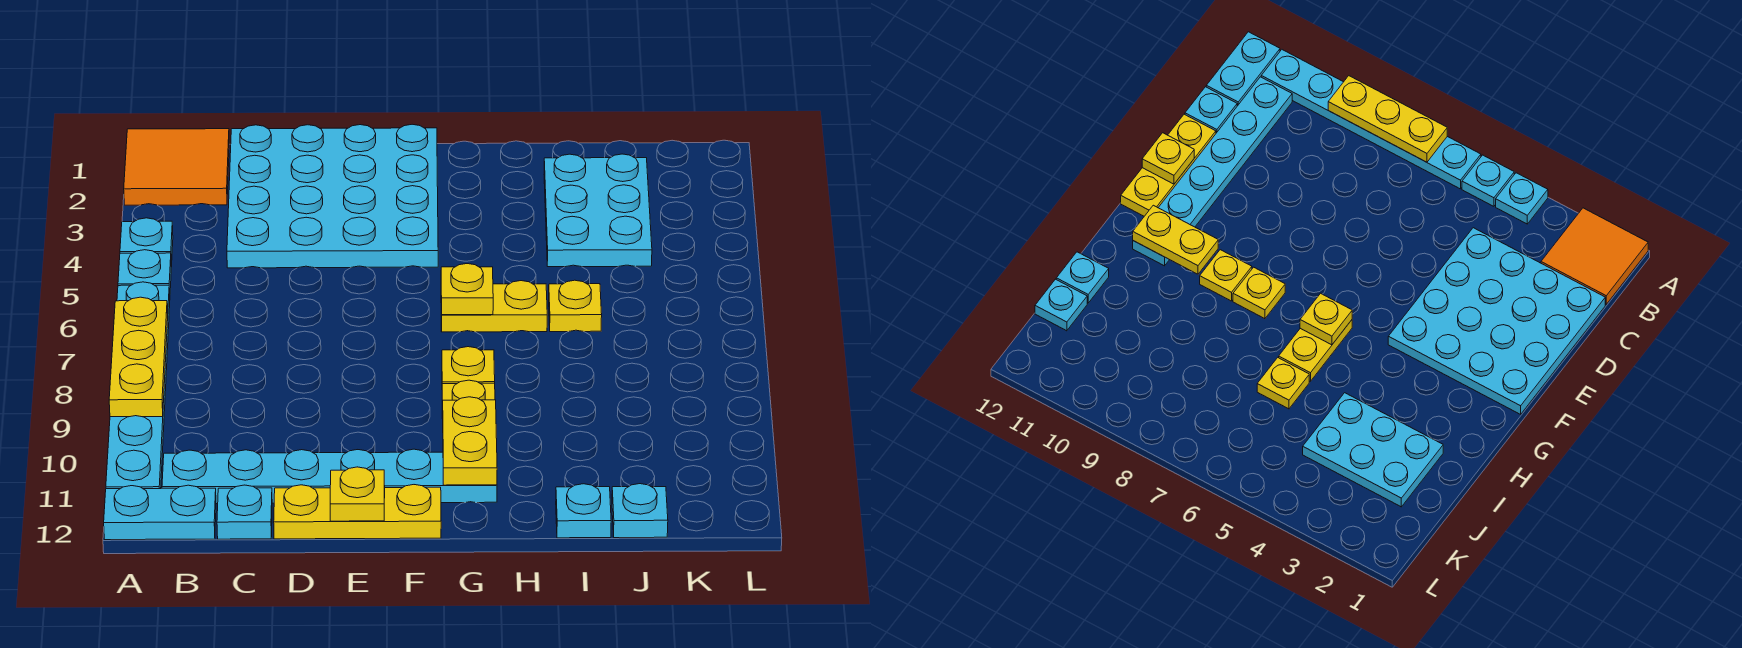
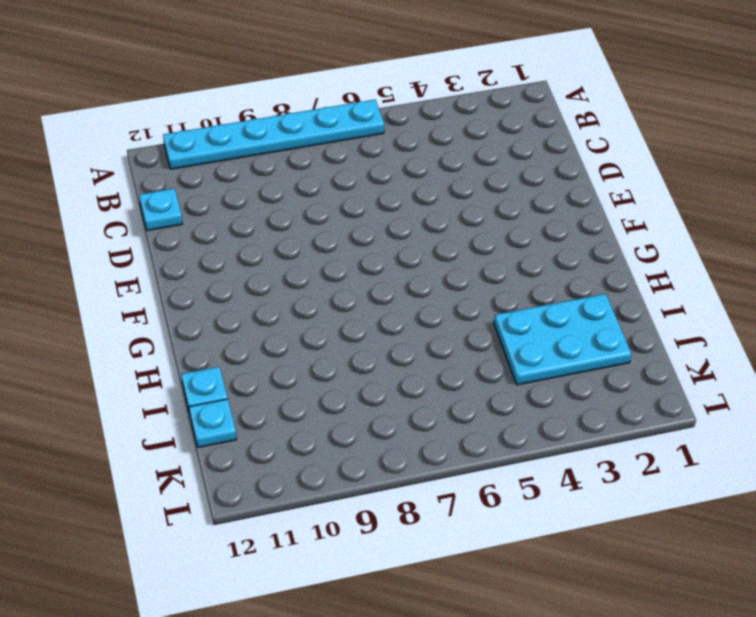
none -> orange tile A1:B2 level 1
none -> cyan plate A4 level 1
none -> cyan plate A5 level 1

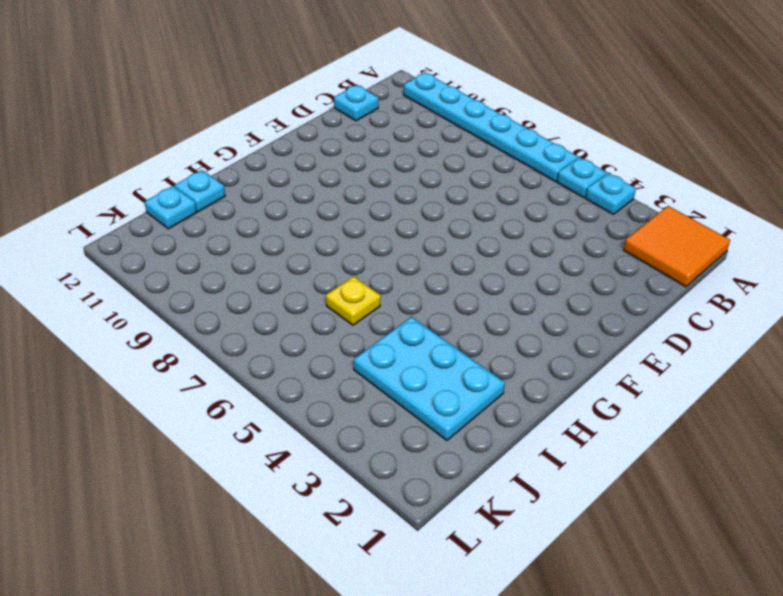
none -> cyan plate A12:B12 level 1
none -> cyan plate B11:G11 level 1
none -> cyan plate C1:F4 level 1

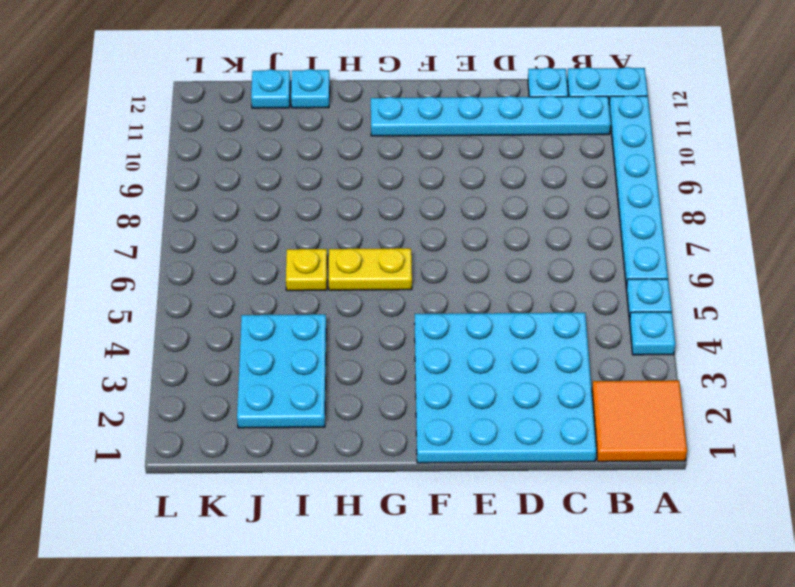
none -> yellow plate D12:F12 level 1
none -> yellow plate G8 level 1
none -> yellow plate G9 level 1

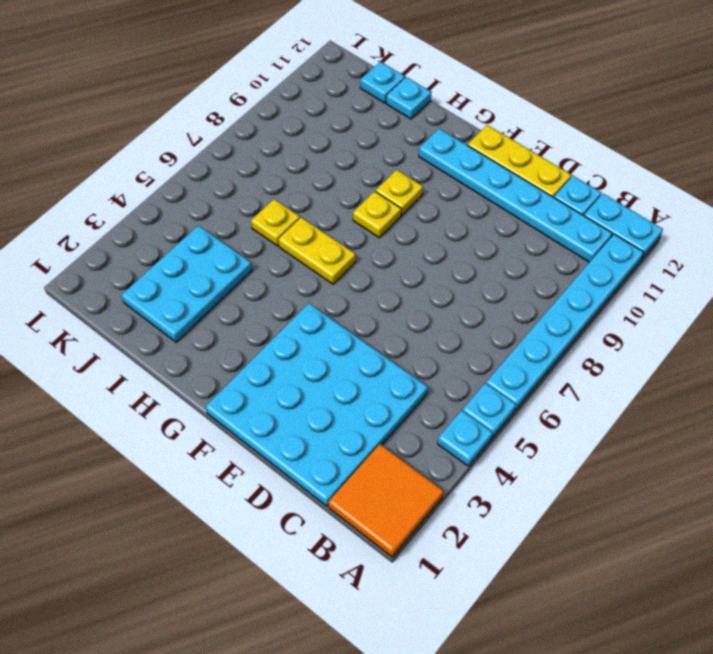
none -> yellow plate A7:A9 level 2
none -> yellow plate E12 level 2
none -> yellow plate G6 level 2

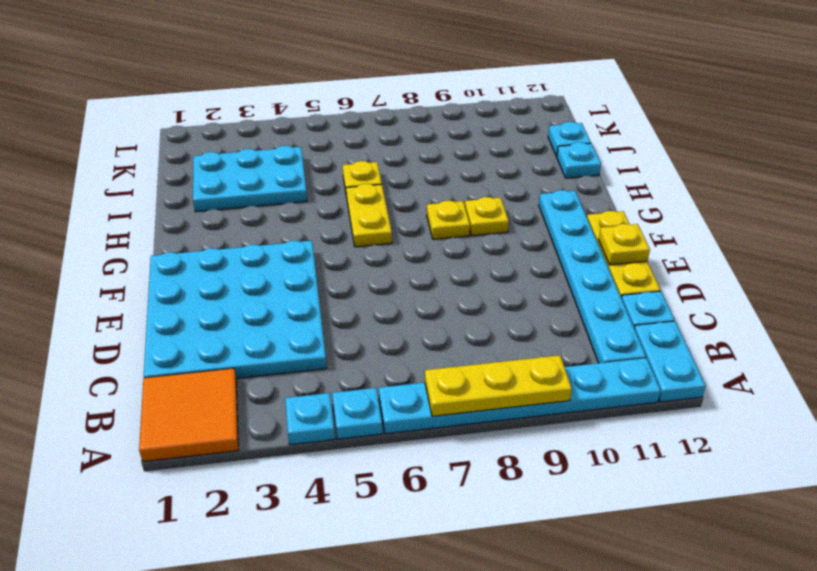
none -> yellow plate G6 level 2
none -> yellow plate G10:G11 level 2

